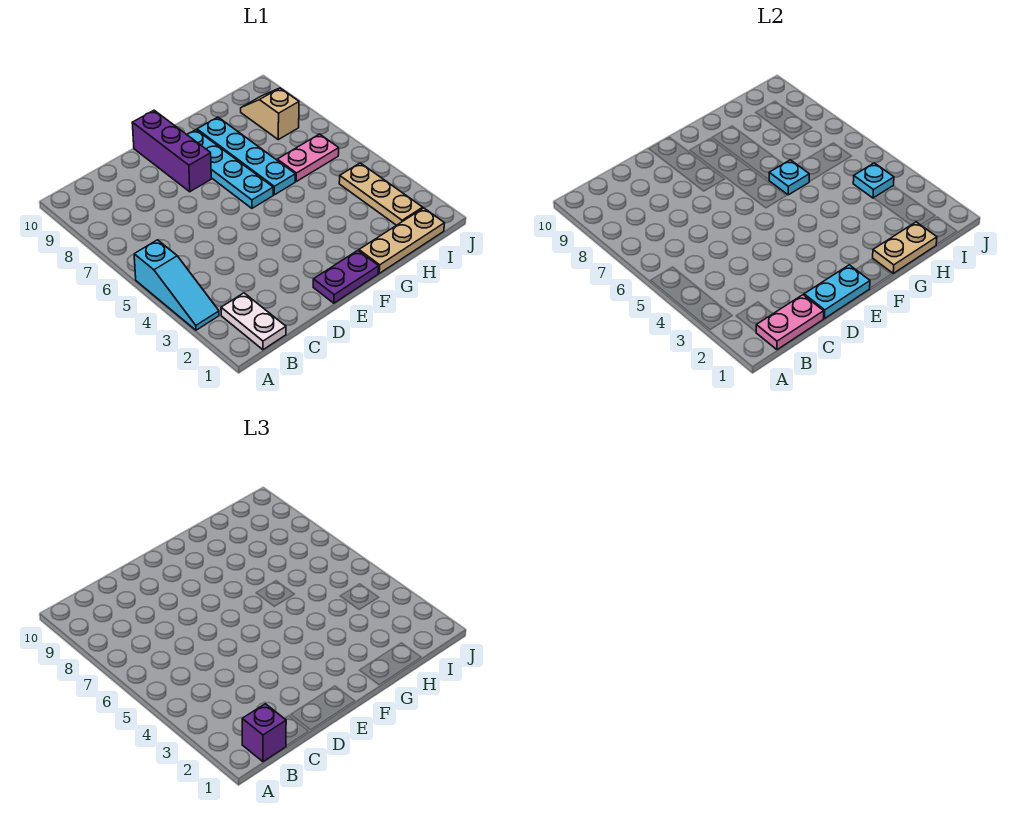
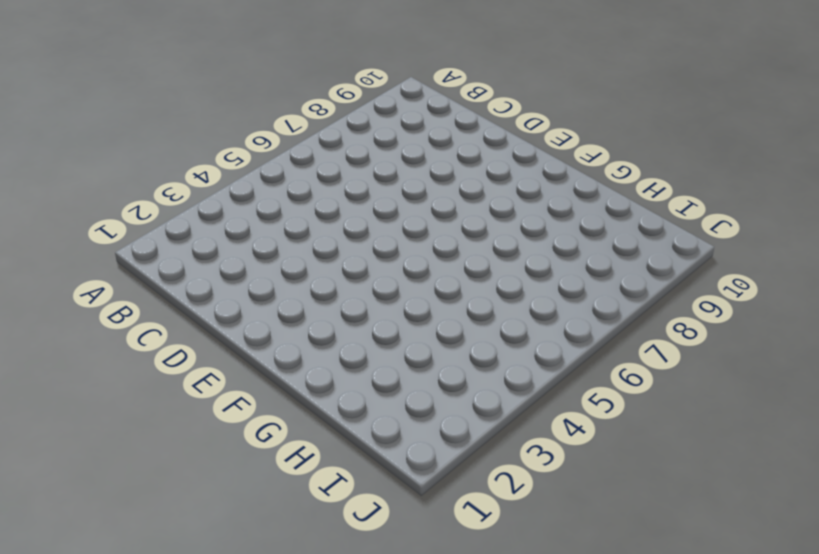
none -> cyan slope A3:A5 level 1 top 5
none -> white plate B1:B2 level 1
none -> purple plate E1:F1 level 1

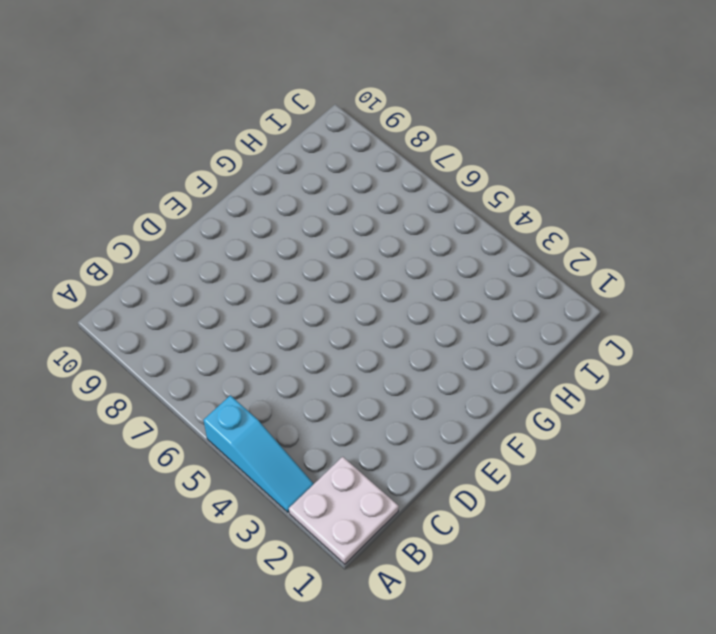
white plate A1:B2 level 1 -> white plate B1:B2 level 1
none -> purple plate E1:F1 level 1
none -> purple brick E8:E10 level 1
none -> cyan plate F6:F9 level 1

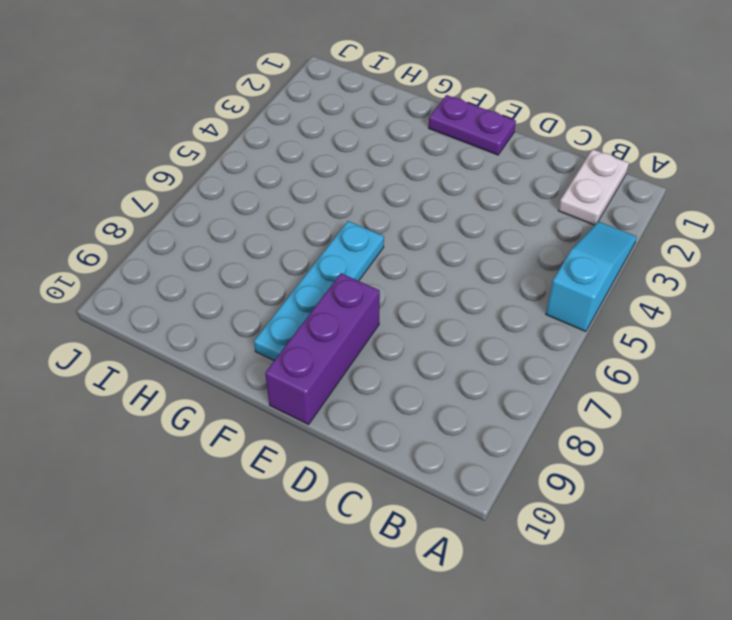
none -> tan plate G1:I1 level 1
none -> cyan plate G6:G9 level 1
none -> pink plate H6:I6 level 1

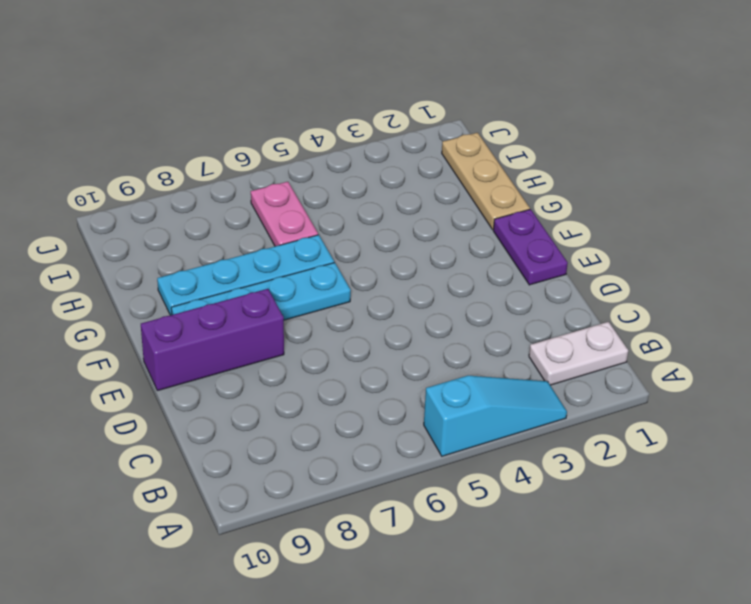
none -> tan plate I2:I4 level 1
none -> tan slope I8:I9 level 1 top 8
none -> pink plate B1:C1 level 2

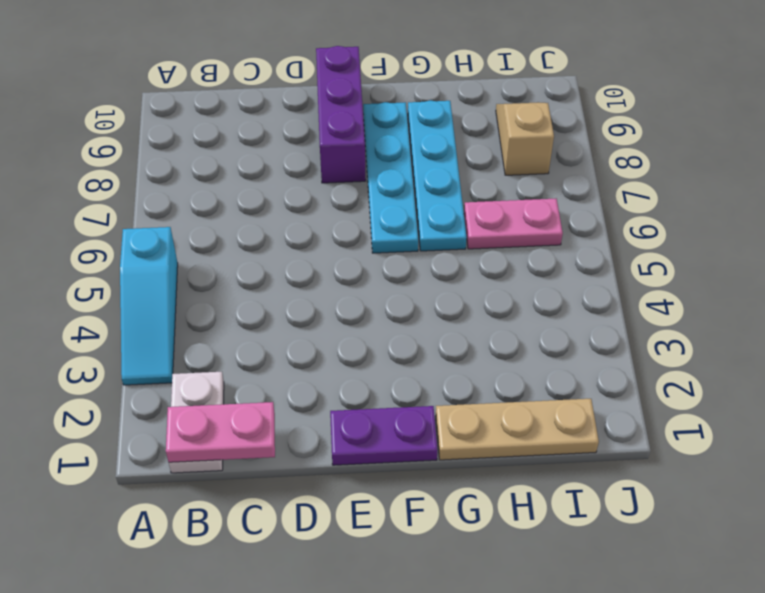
none -> tan plate I2:I4 level 1
none -> cyan plate D1:E1 level 2
none -> tan plate G1:H1 level 2

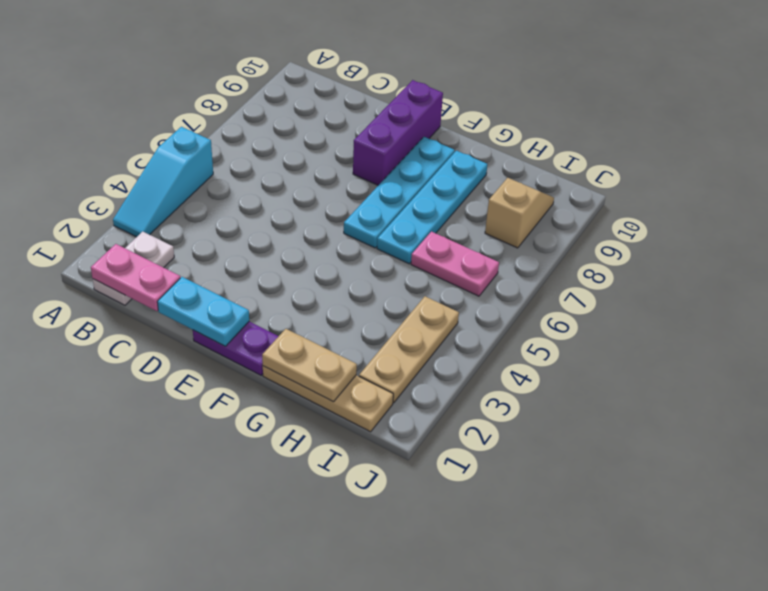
none -> cyan plate G6 level 2
none -> cyan plate I4 level 2
none -> purple brick B1 level 3

